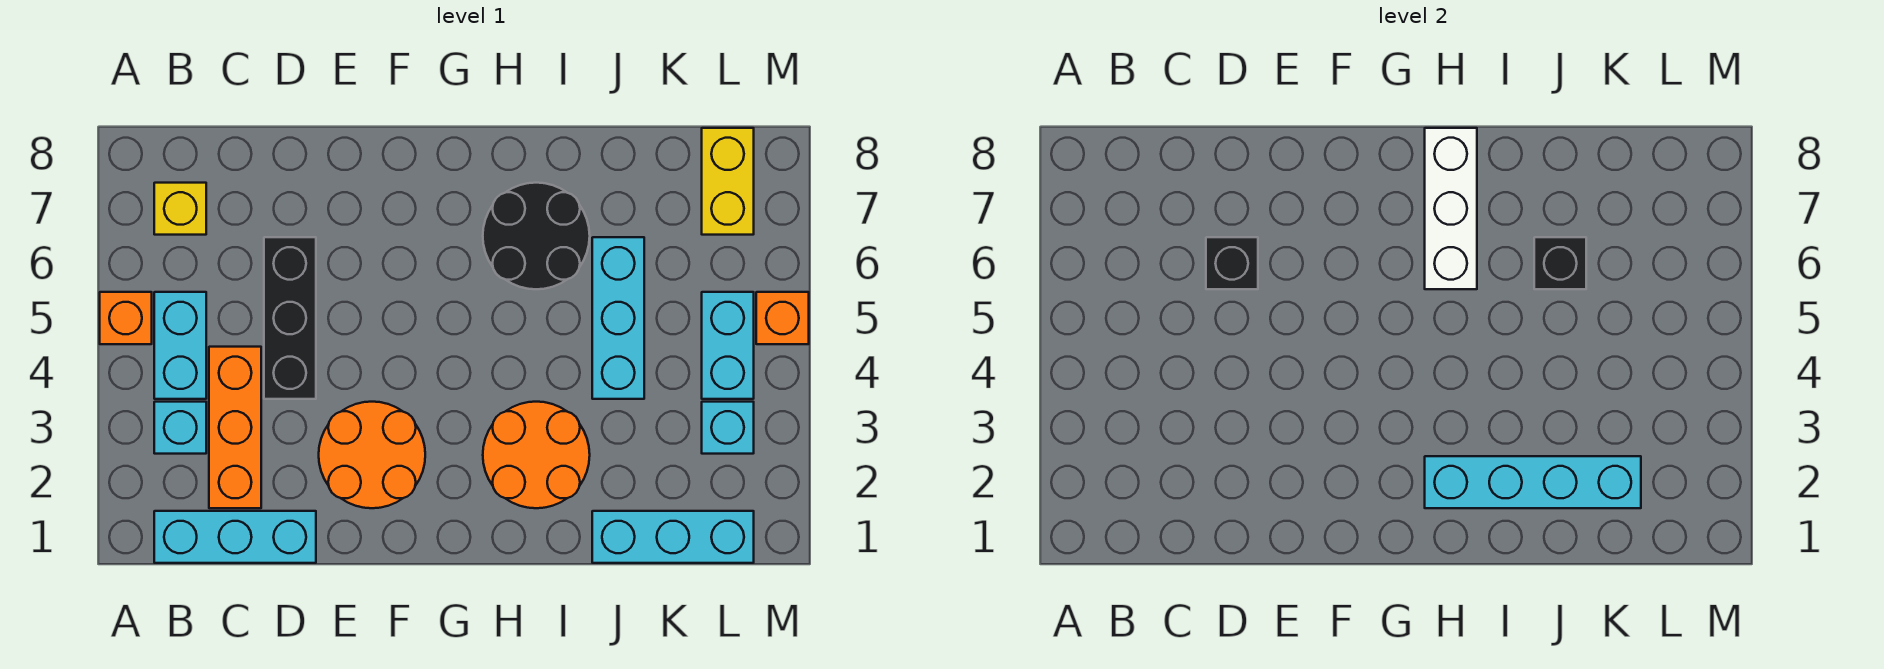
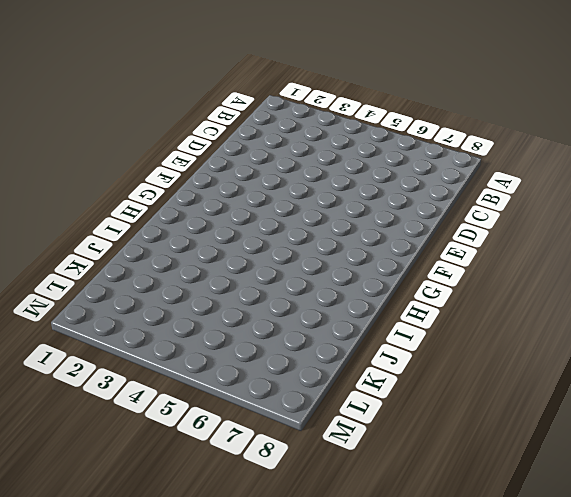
none -> orange brick A5 level 1
none -> cyan brick B1:D1 level 1
none -> cyan brick B3 level 1

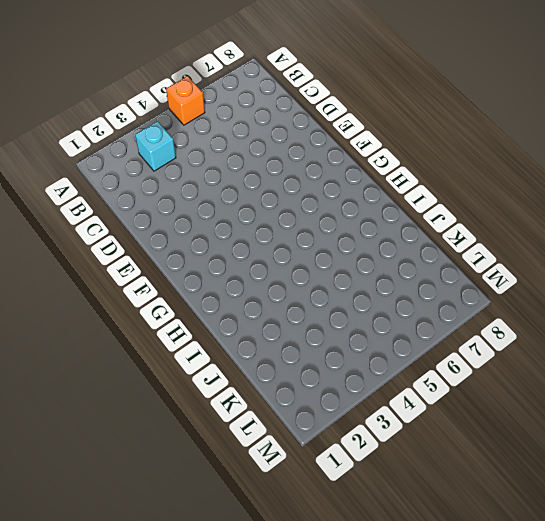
none -> cyan brick B1:D1 level 1
none -> cyan brick B4:B5 level 1
none -> yellow brick B7 level 1

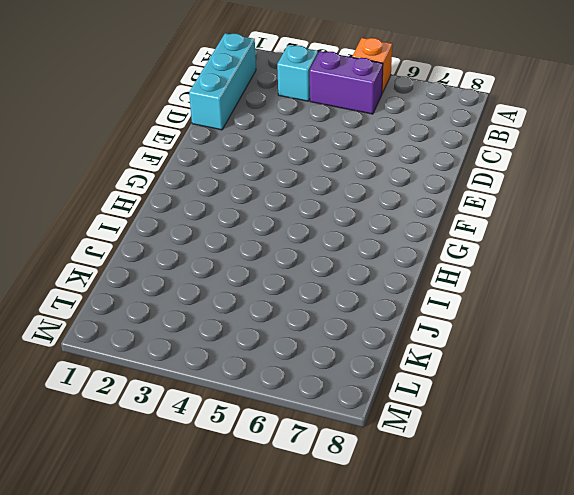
purple brick B4:B5 level 1 -> cyan brick B4:B5 level 1
none -> yellow brick B7 level 1
none -> orange brick C2:C4 level 1
none -> black brick D4:D6 level 1

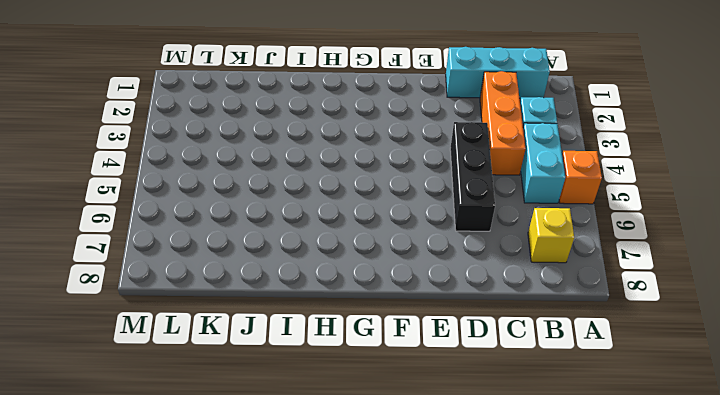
none -> orange round brick E2:F3 level 1
none -> orange round brick H2:I3 level 1
none -> black round brick H6:I7 level 1

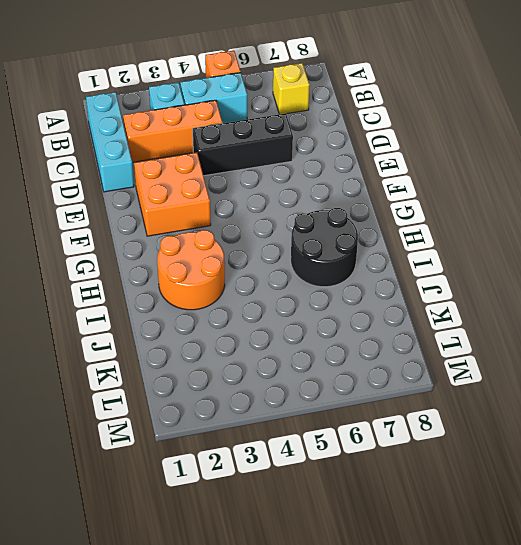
orange brick E2:F3 level 1 -> orange round brick E2:F3 level 1
none -> cyan brick J1:L1 level 1
none -> cyan brick J4:J6 level 1
none -> cyan brick L3 level 1

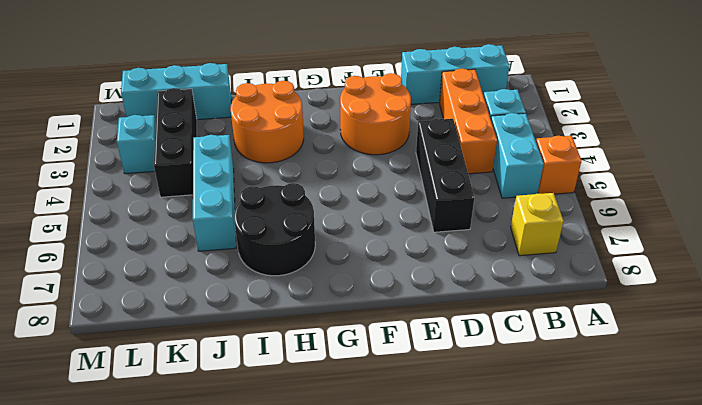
black brick K2:K4 level 1 -> none
none -> cyan brick L4:L5 level 1
none -> yellow brick L7:L8 level 1
none -> orange brick M5 level 1

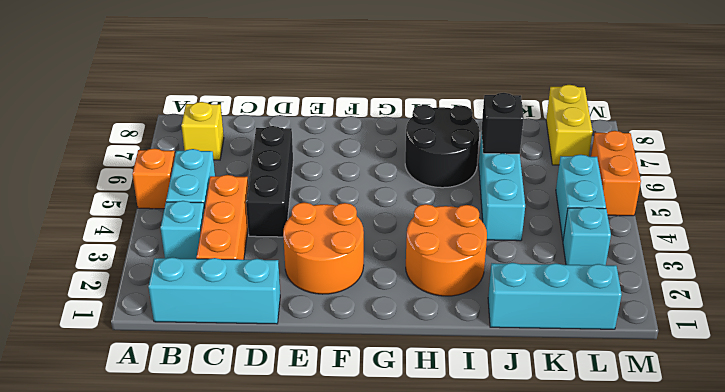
orange brick M5:M6 level 1 -> orange brick M5 level 1
none -> black brick D6 level 2
none -> cyan brick H2:K2 level 2
none -> white brick H6:H8 level 2

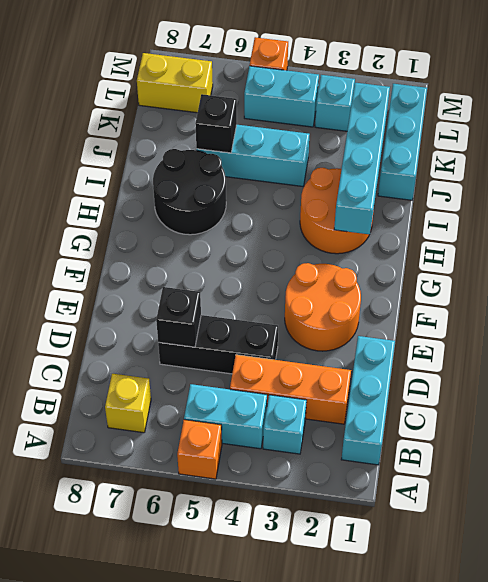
none -> white brick H6:H8 level 2

